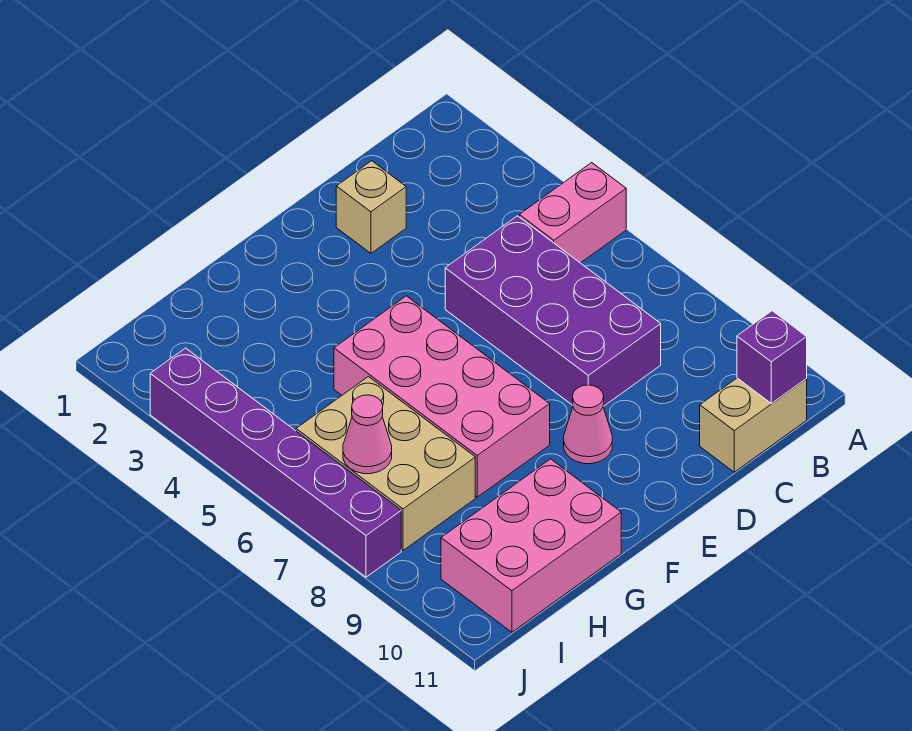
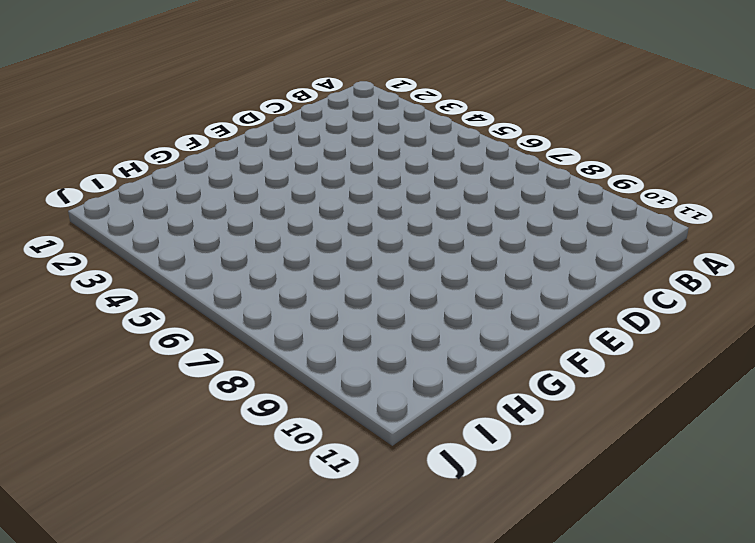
none -> pink brick A5:B5 level 1
none -> tan brick B11:C11 level 1

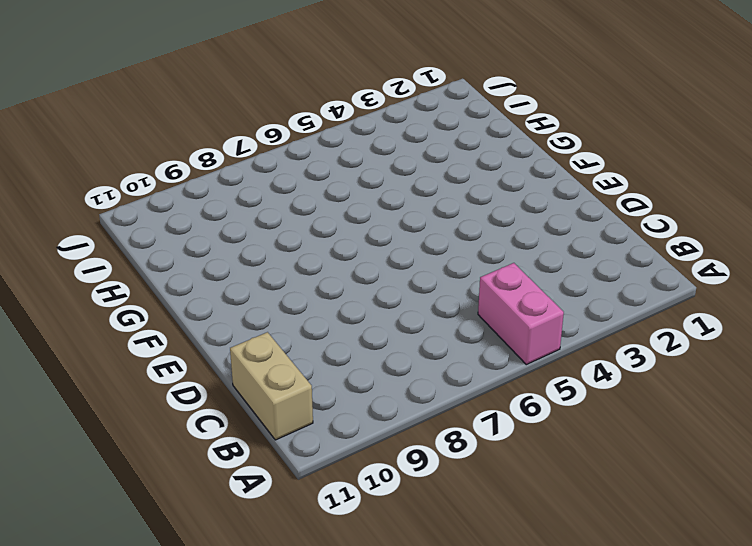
none -> purple brick C5:D8 level 1
none -> tan brick D2 level 1

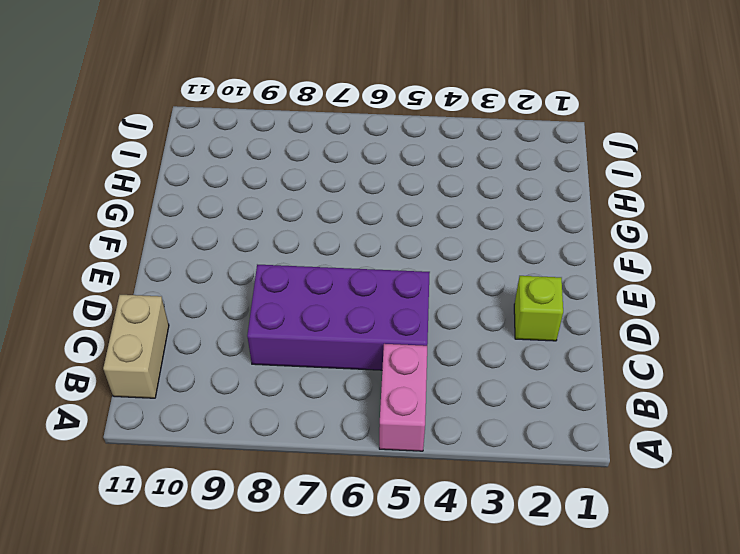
lime brick D2 level 1 -> tan brick D2 level 1
none -> pink cone E9 level 1
none -> pink brick F5:G8 level 1

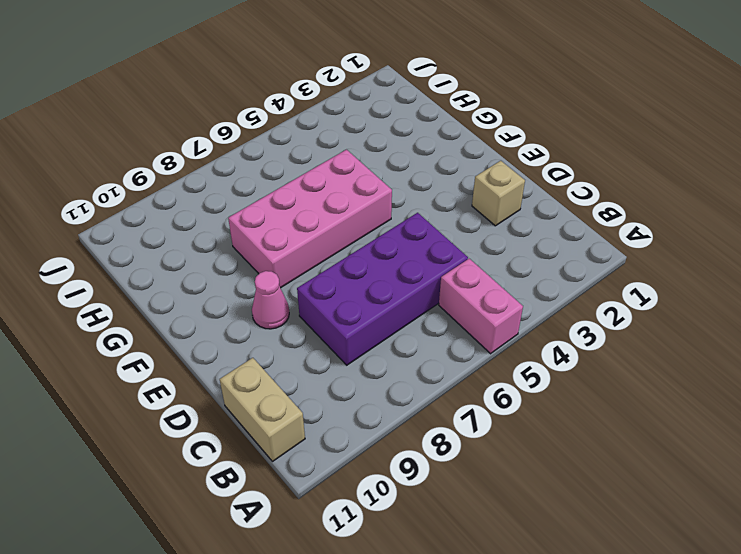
none -> pink brick G10:I11 level 1
none -> tan brick H6:I8 level 1

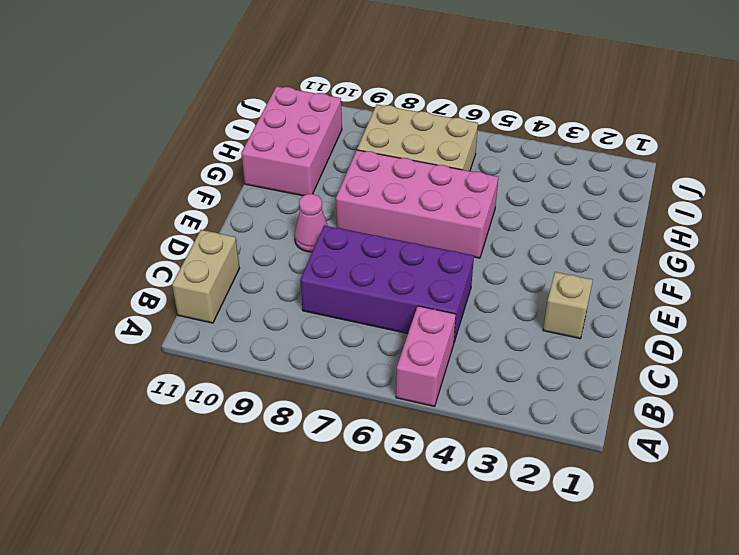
none -> purple brick J3:J8 level 1
none -> purple brick B11 level 2

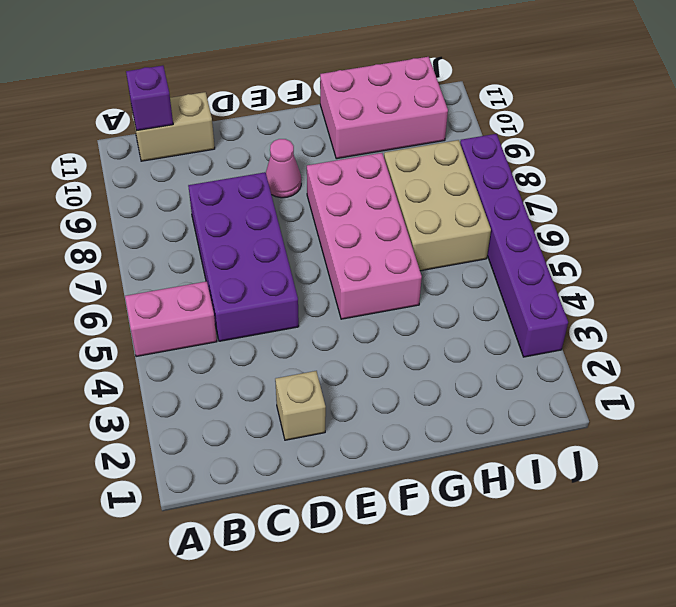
none -> pink cone I7 level 2

